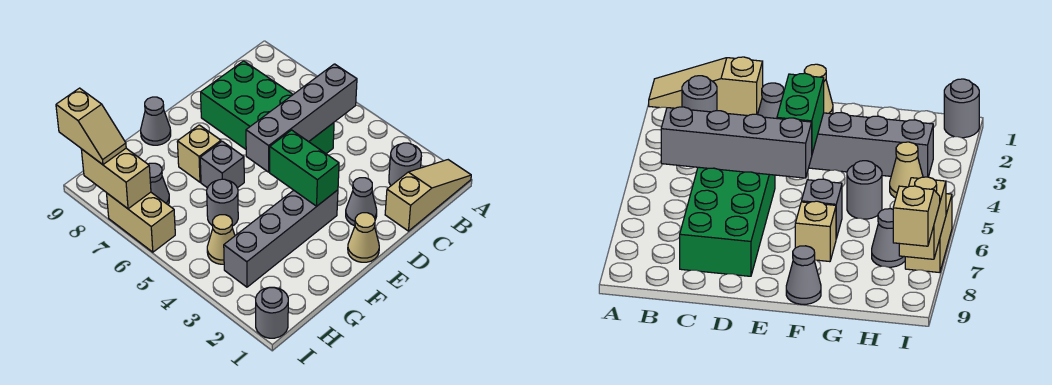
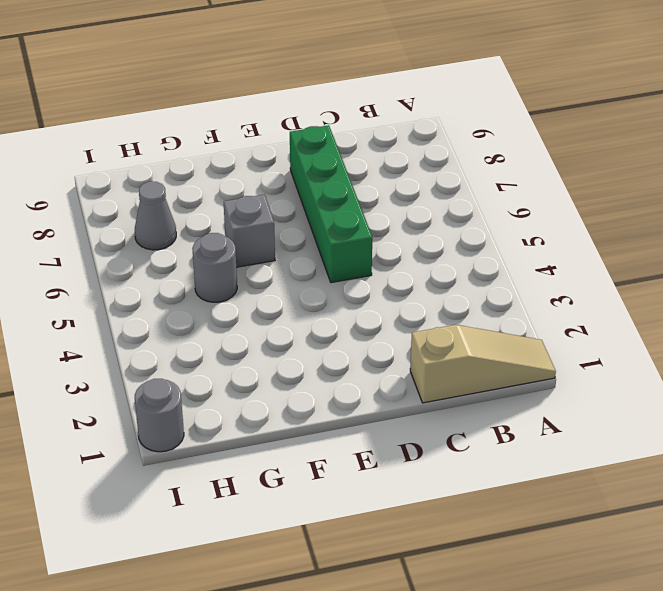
green brick D5:D8 level 1 -> green brick C5:D8 level 1
none -> grey round brick B2 level 1
none -> grey cone D2 level 1
none -> tan cone E1 level 1

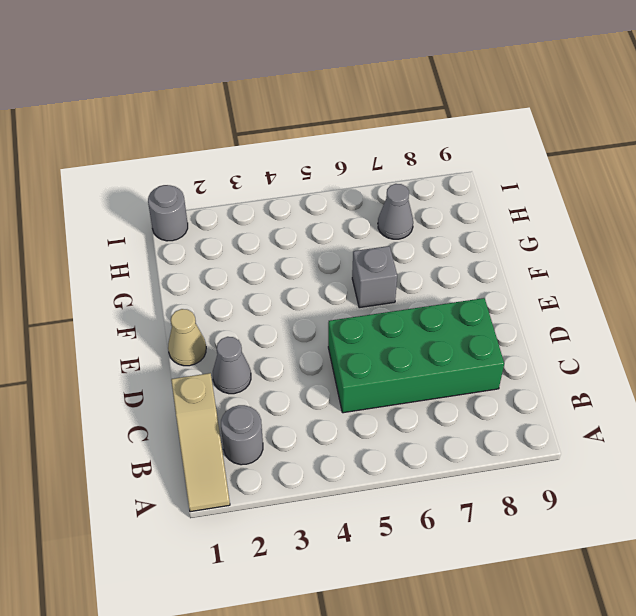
none -> grey brick E3:H3 level 1
none -> tan brick F7 level 1
none -> grey cone F9 level 1

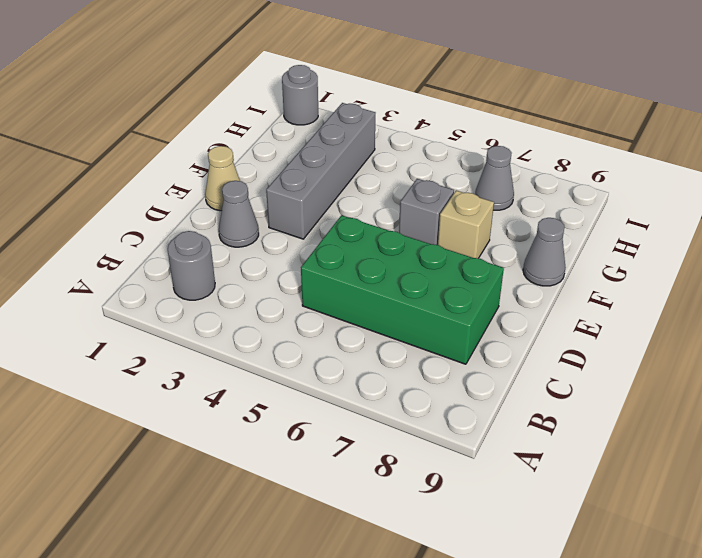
none -> tan slope A1:C1 level 1 top C
none -> grey round brick G5 level 1
none -> tan cone H4 level 1

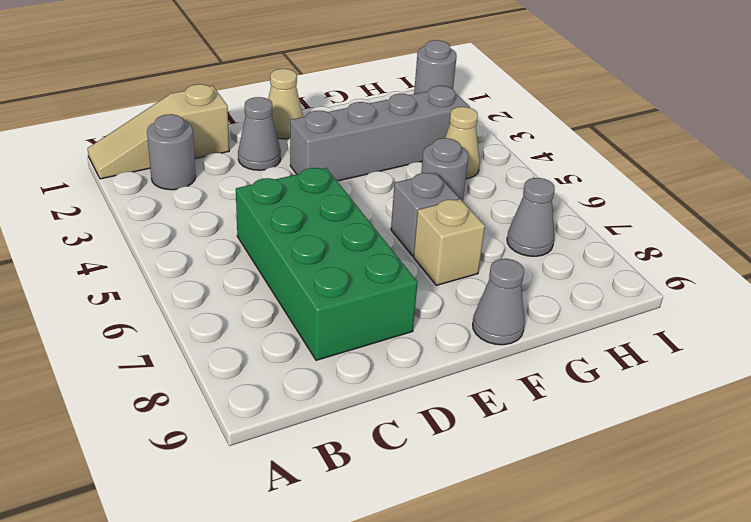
none -> tan brick I6:I7 level 1
none -> grey brick B5:E5 level 2
none -> green brick E3:E4 level 2

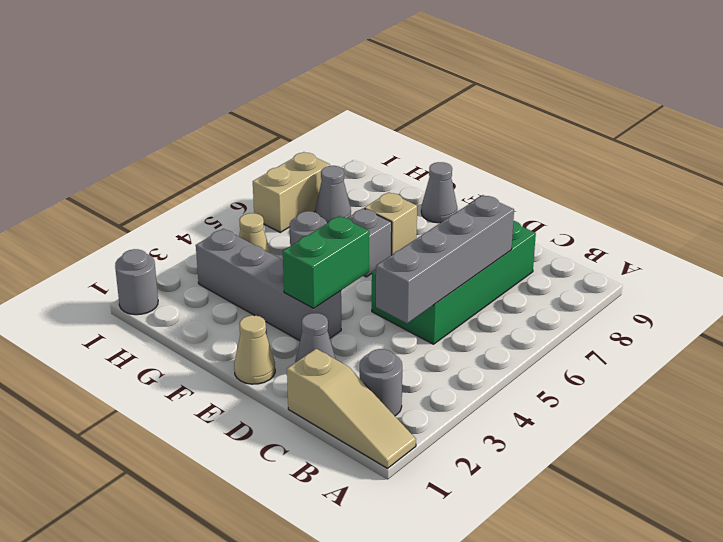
grey brick C4:C7 level 2 -> grey brick B5:E5 level 2
none -> tan brick I7:I8 level 2
none -> tan slope I8:I9 level 3 top 9

